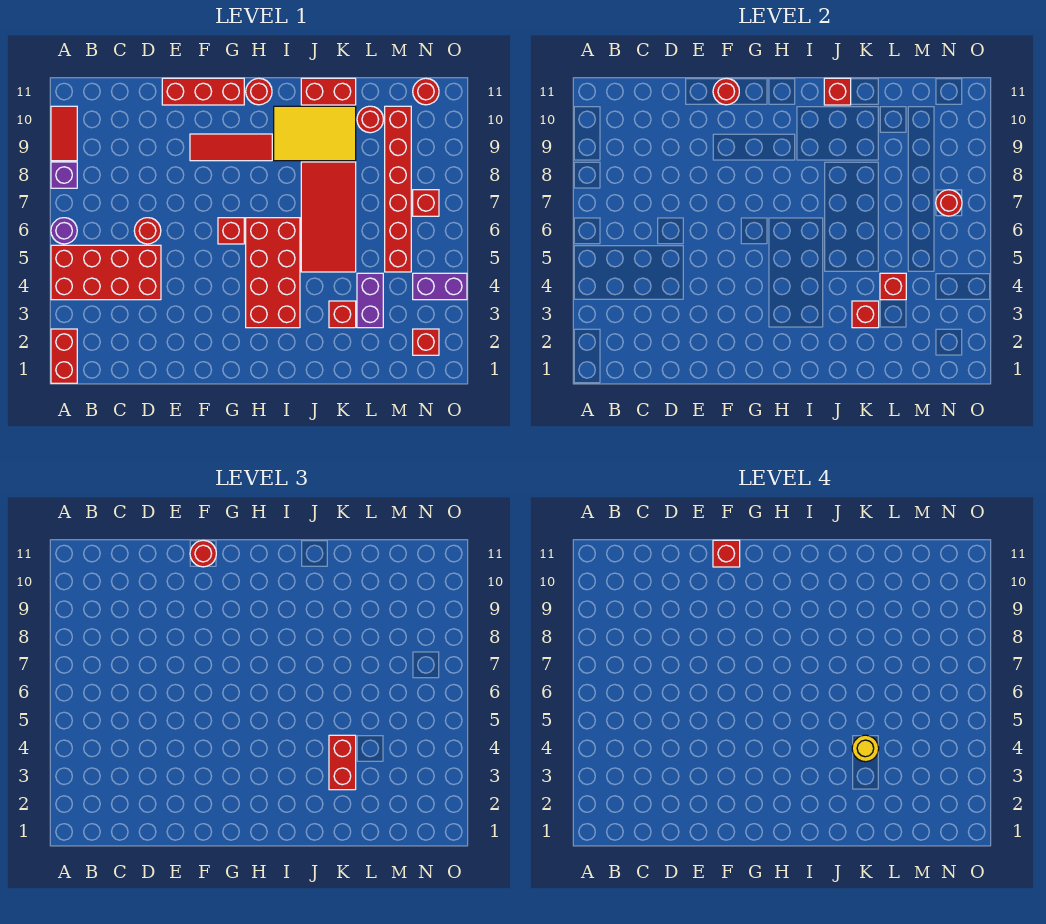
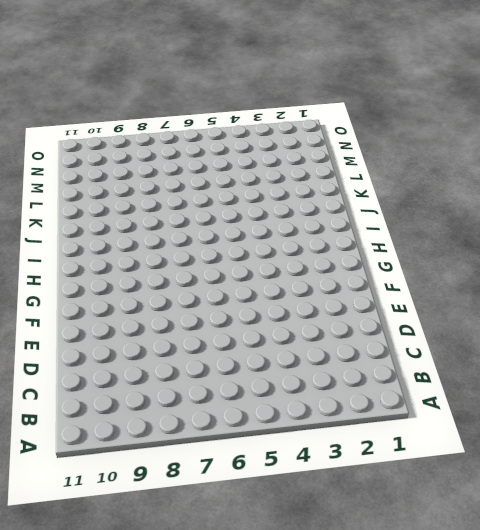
none -> red brick A1:A2 level 1
none -> red brick A4:D5 level 1
none -> purple round brick A6 level 1
none -> purple brick A8 level 1

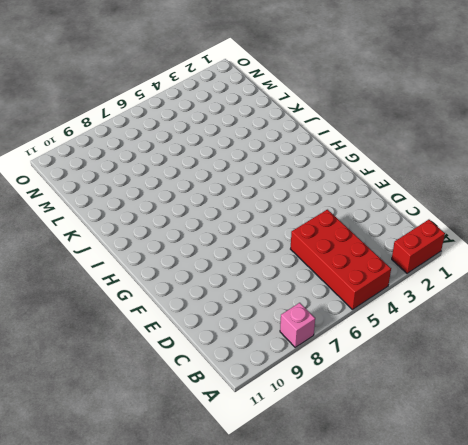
pink brick A8 level 1 -> purple brick A8 level 1
none -> purple round brick A6 level 1
none -> red tile A9:A10 level 1
none -> red round brick D6 level 1
none -> red brick E11:G11 level 1

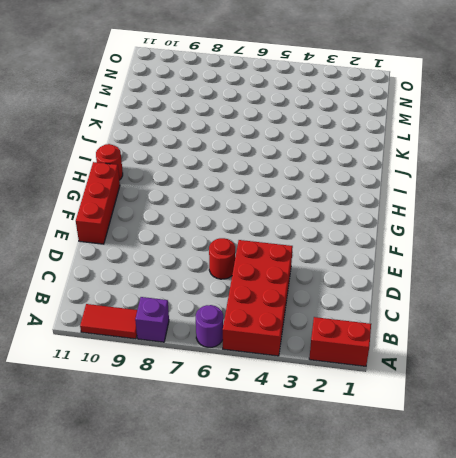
none -> red tile F9:H9 level 1
none -> red brick G6 level 1
none -> red brick H3:I6 level 1
none -> yellow tile I9:K10 level 1

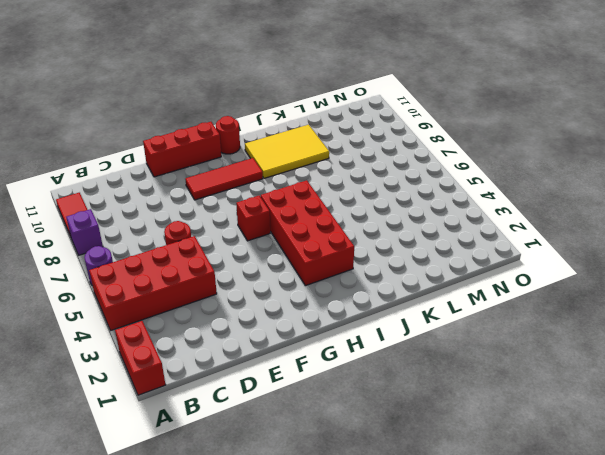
none -> red tile J5:K8 level 1
none -> red brick J11:K11 level 1
none -> red brick K3 level 1
none -> purple brick L3:L4 level 1

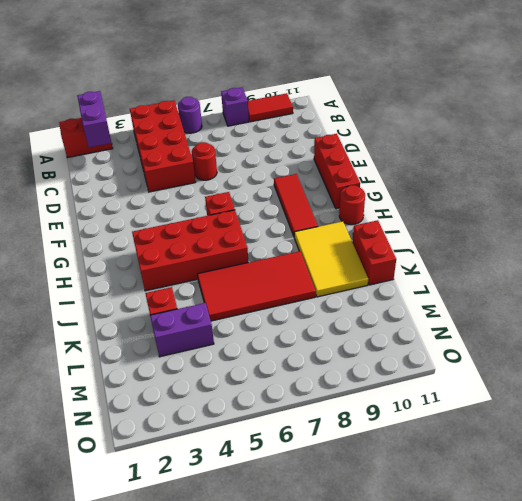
purple brick A2:B2 level 2 -> purple brick N4:O4 level 1
none -> red round brick L10 level 1
none -> red brick M5:M10 level 1
none -> red brick N2 level 1
none -> red brick N7 level 1

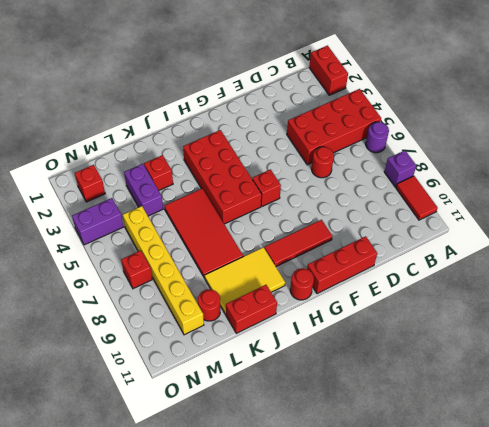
yellow brick M5:M10 level 1 -> red brick M5:M10 level 1
none -> red round brick N11 level 1
none -> red round brick F11 level 2
none -> red brick J11 level 2
none -> red brick K3 level 2

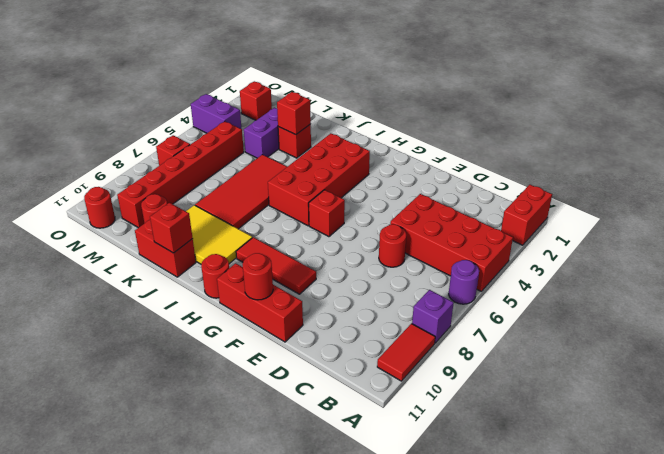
none -> red brick L4 level 2
none -> red round brick N7 level 2
none -> red round brick F11 level 3
none -> red brick K3:K4 level 3

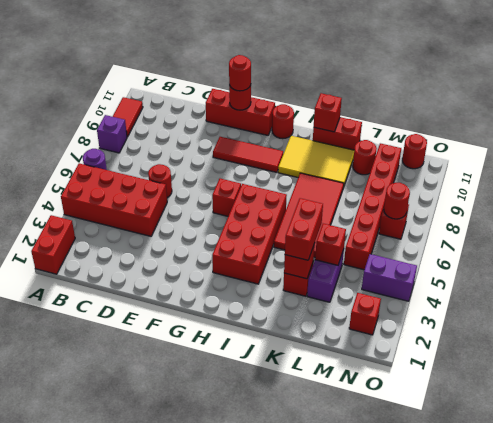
none -> red brick F11 level 4
none -> yellow round brick K4 level 4

